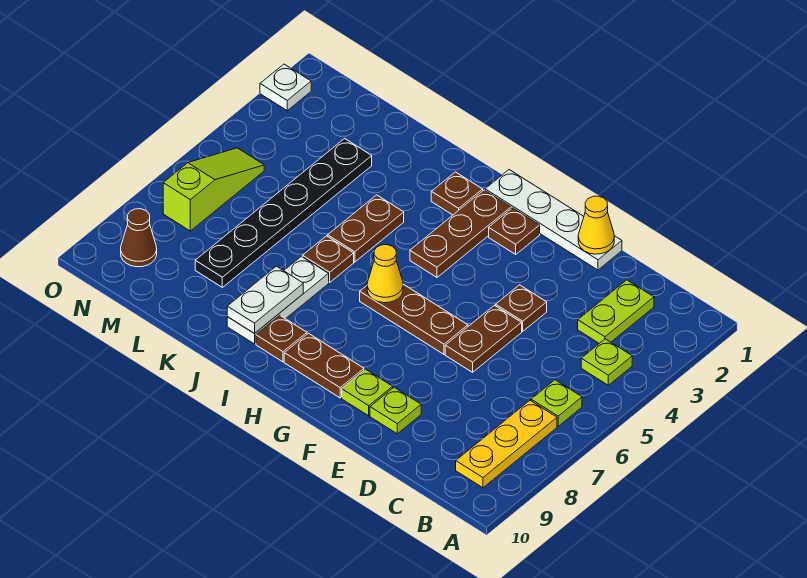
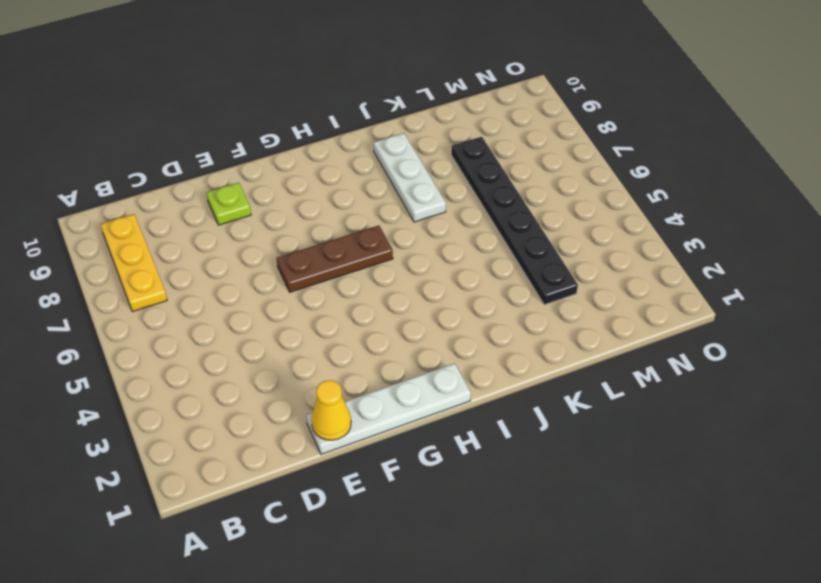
none -> lime plate B4 level 1
none -> lime plate B6 level 1
none -> lime plate C2:C3 level 1

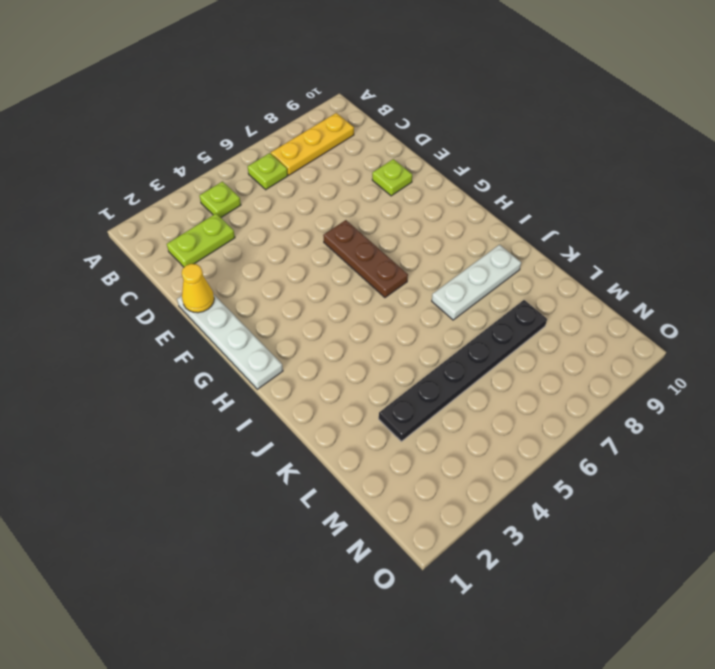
none -> brown plate E4 level 1
none -> brown plate E5:E6 level 1
none -> lime plate F9 level 1

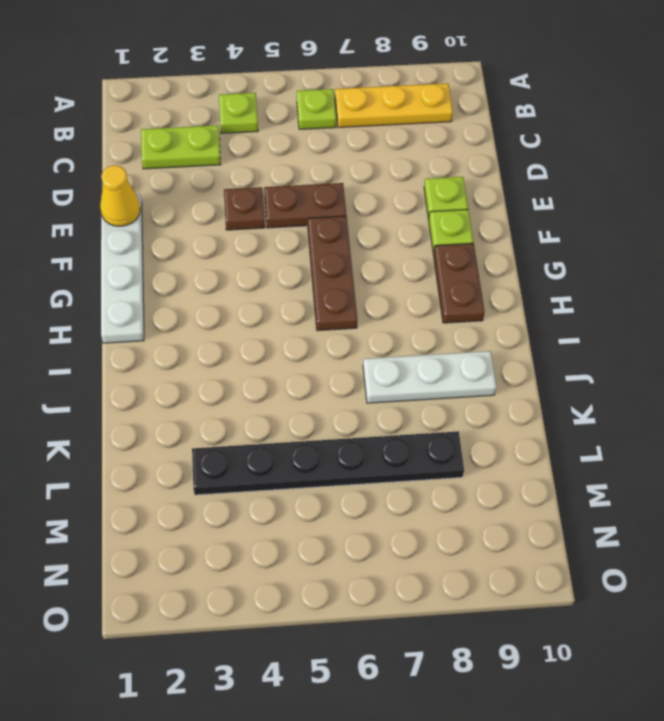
none -> brown plate G2 level 1
none -> brown plate H2:H4 level 1
none -> brown plate I2 level 1

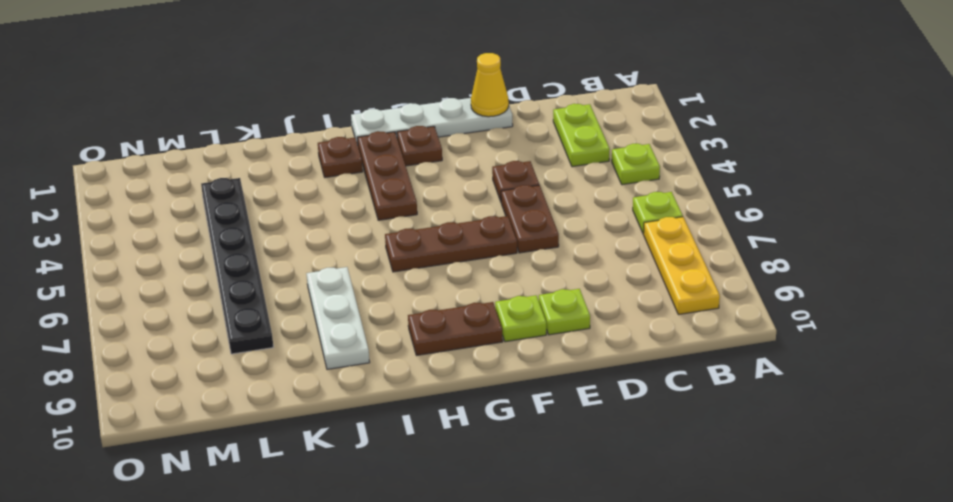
none -> brown plate I9 level 1
none -> brown plate J4:J5 level 1
none -> brown plate J6 level 1

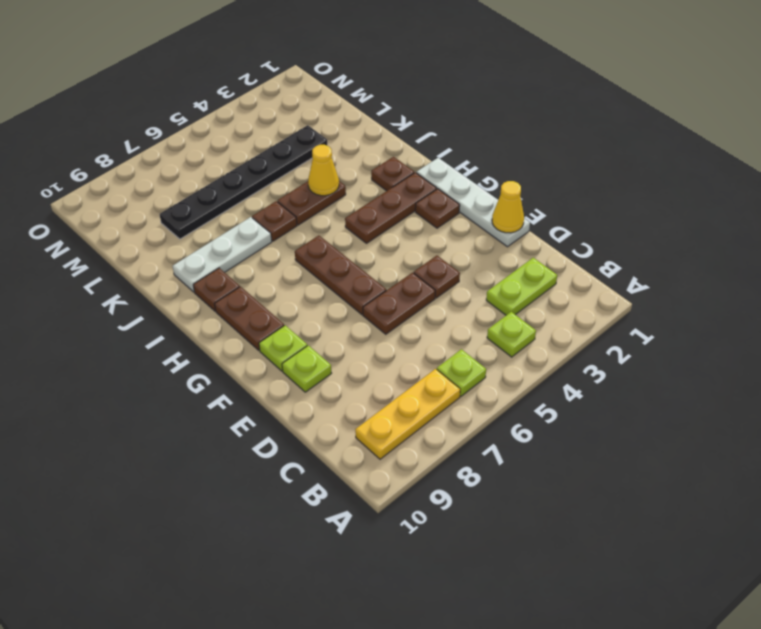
yellow cone J4 level 2 -> yellow cone H6 level 2
none -> lime slope N5:N7 level 1 top 7
none -> brown cone N9 level 1
none -> white plate O2 level 1

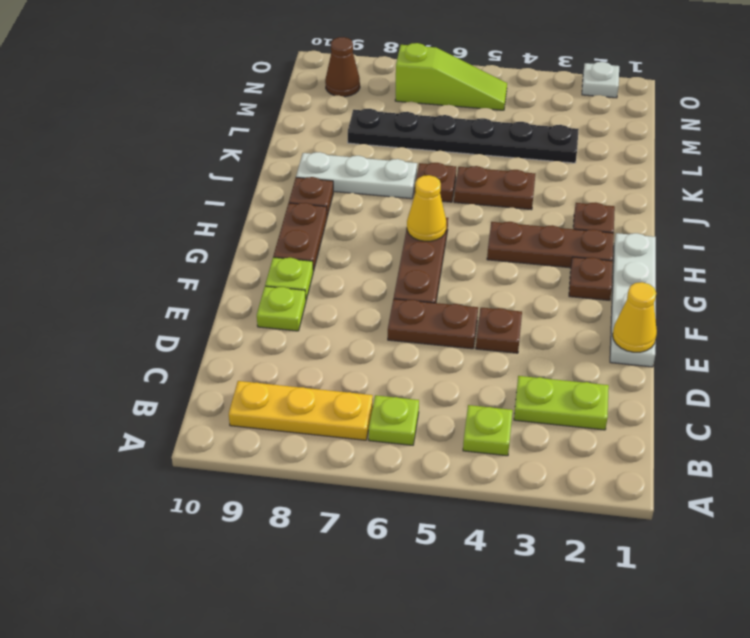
none -> white plate J8:J9 level 2

